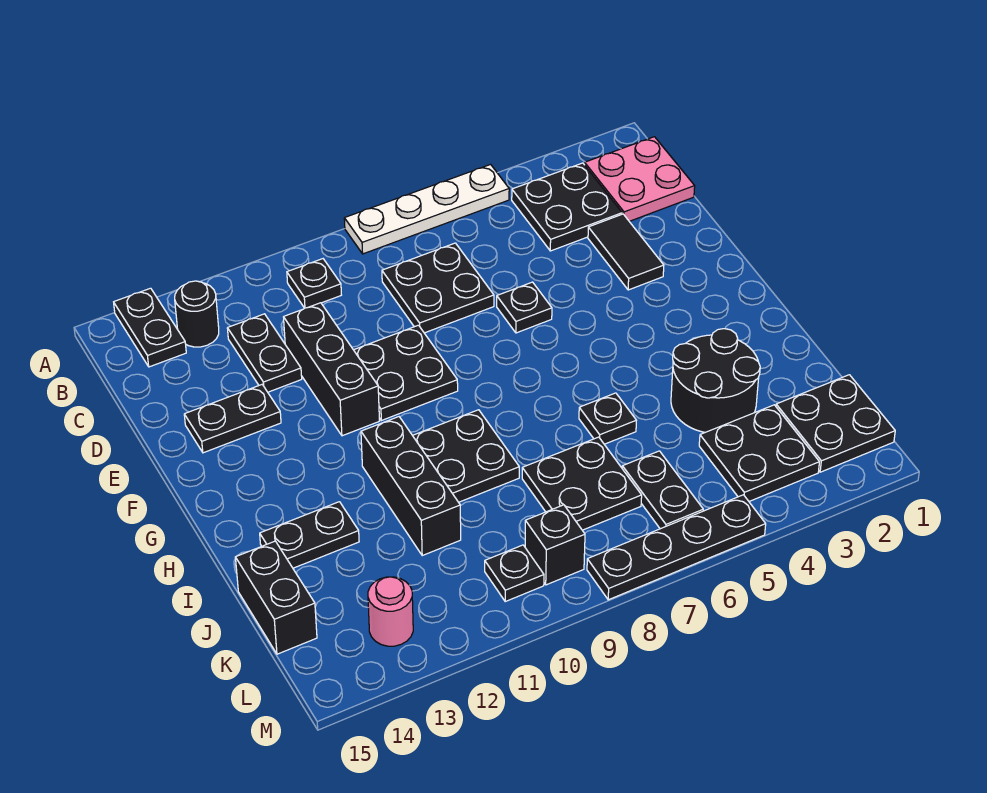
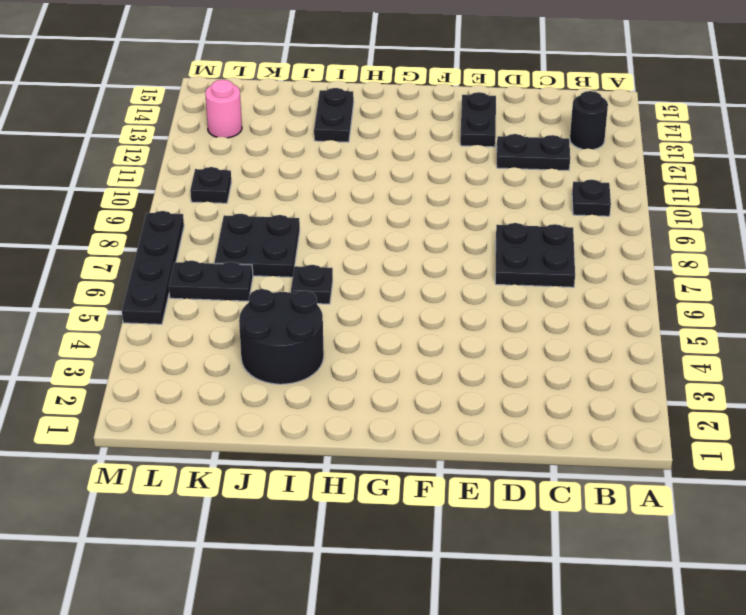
none -> white plate A5:A8 level 1
none -> black plate A14:B14 level 1
none -> pink plate B1:C2 level 1

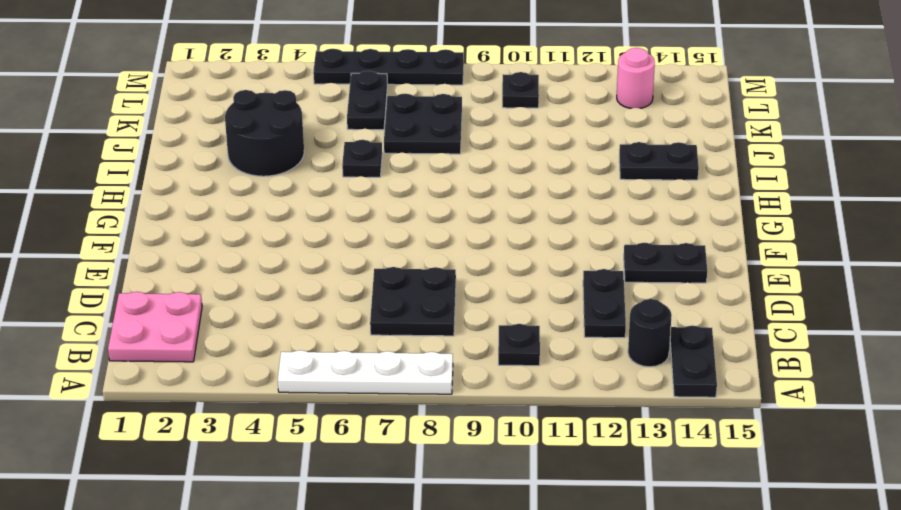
none -> black plate B3:C4 level 1
none -> black tile D3:E3 level 1
none -> black brick D11:F11 level 1

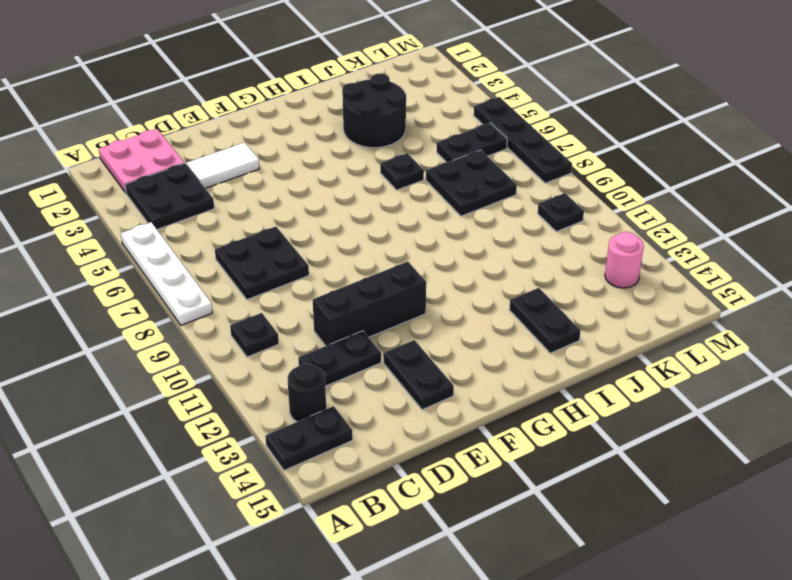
white tile D3:E3 level 1 -> black tile D3:E3 level 1
none -> black plate E6 level 1
none -> black plate E9:F10 level 1
none -> black plate H9:I10 level 1

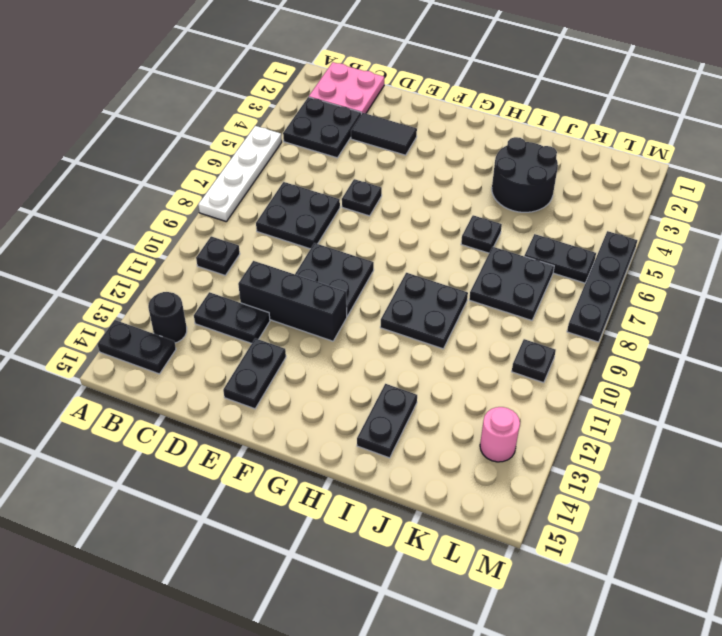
none -> black brick H11:J11 level 1
none -> black brick J15:K15 level 1
none -> black plate K1:L2 level 1

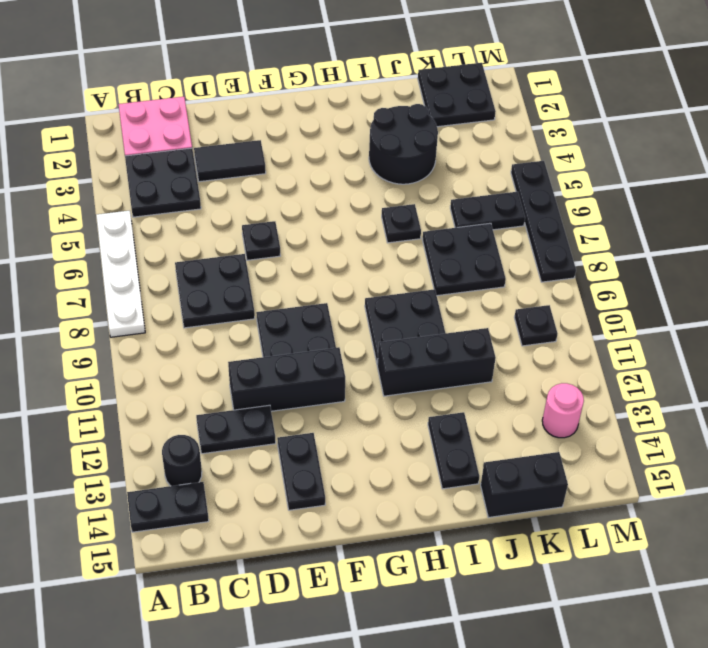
none -> black plate B10 level 1
none -> black plate K3:L4 level 1
none -> black brick L9 level 1

